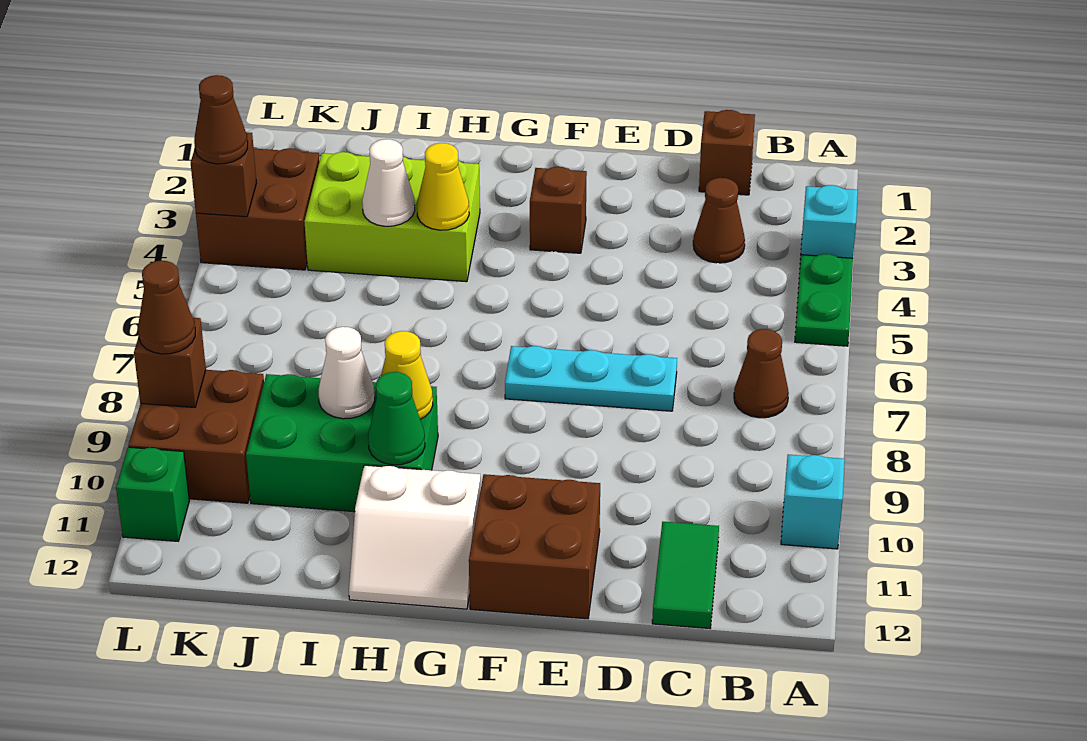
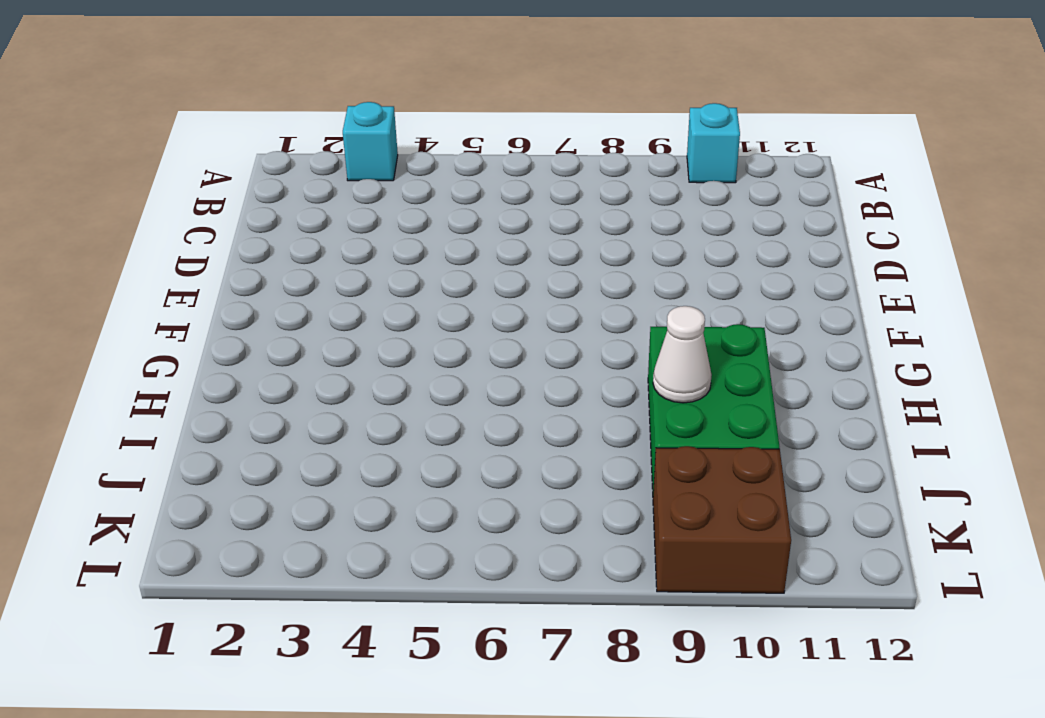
none -> green plate A4:A5 level 1
none -> brown cone B7 level 1
none -> brown brick C1 level 1

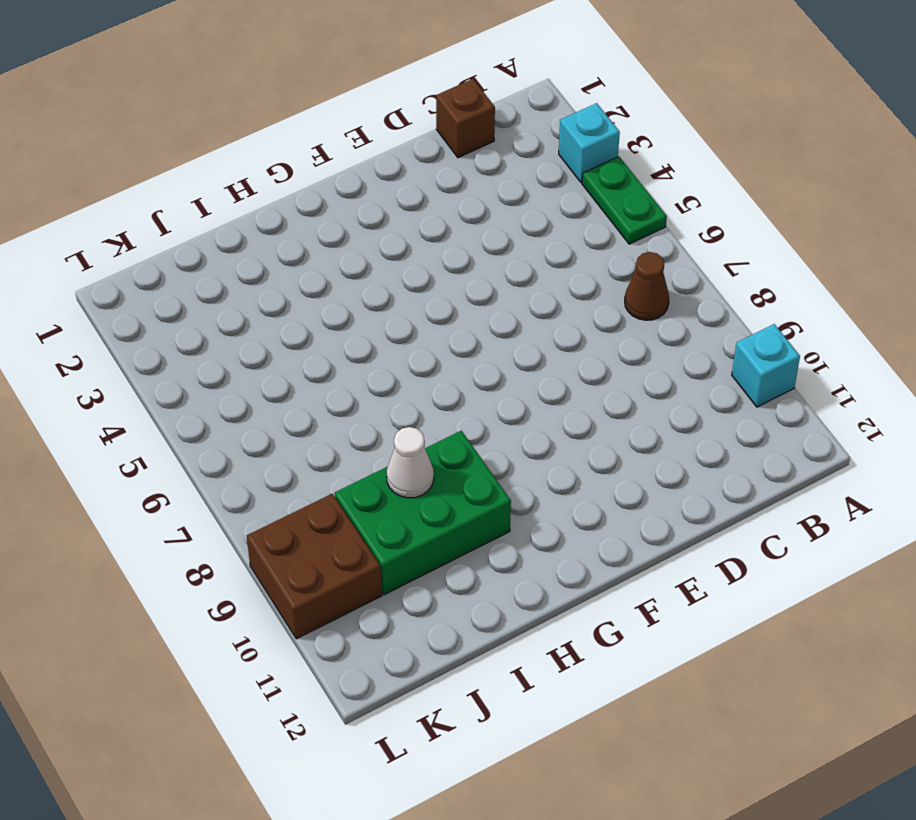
none -> brown cone C3 level 1
none -> green tile C11:C12 level 1
none -> cyan plate D7:F7 level 1

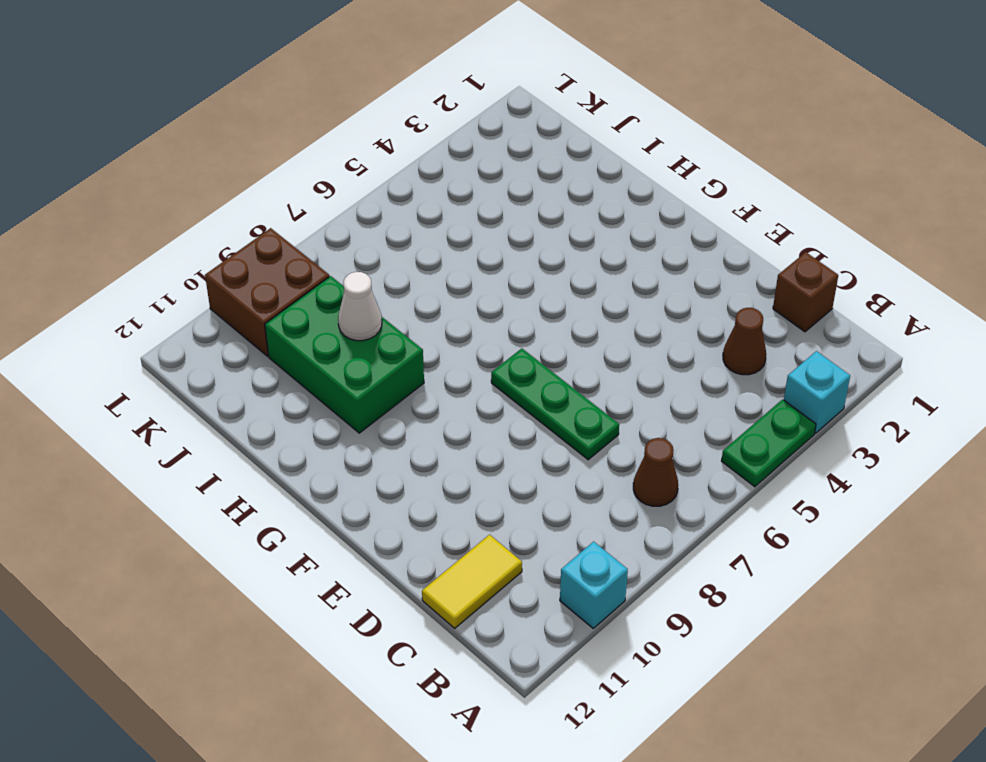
yellow tile C11:C12 level 1 -> green tile C11:C12 level 1
green plate D7:F7 level 1 -> cyan plate D7:F7 level 1
none -> brown brick E11:F12 level 1
none -> brown brick F3 level 1
none -> white slope G11:H12 level 1 top 11

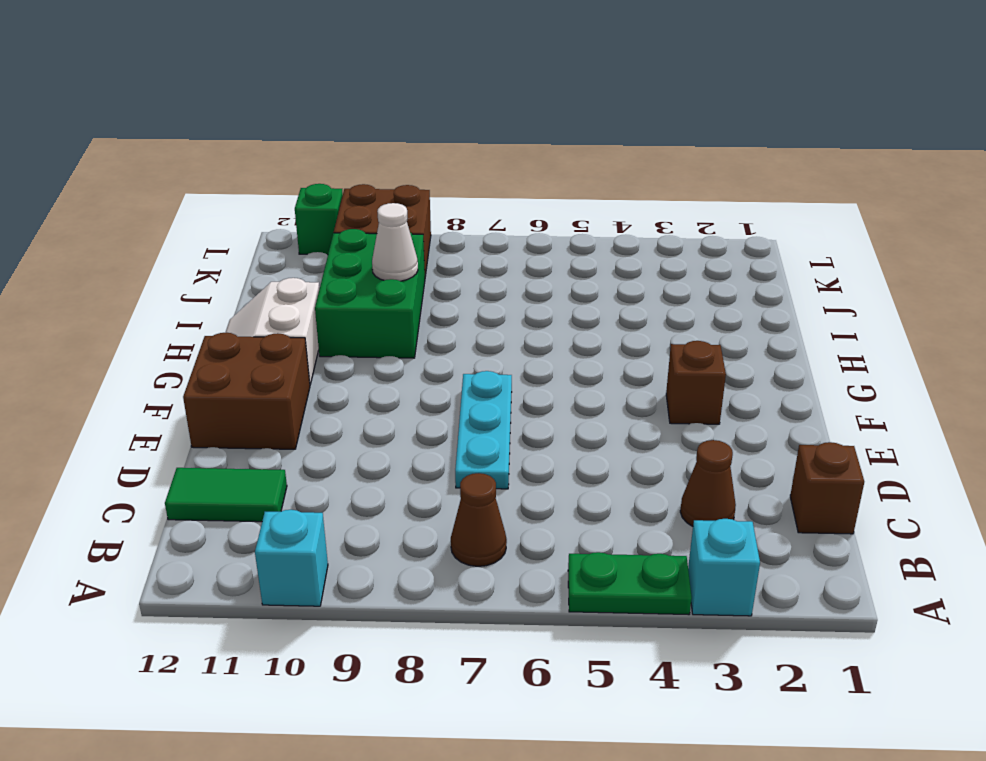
none -> lime brick H3:J4 level 1
none -> brown brick K3:L4 level 1
none -> yellow cone H4 level 2

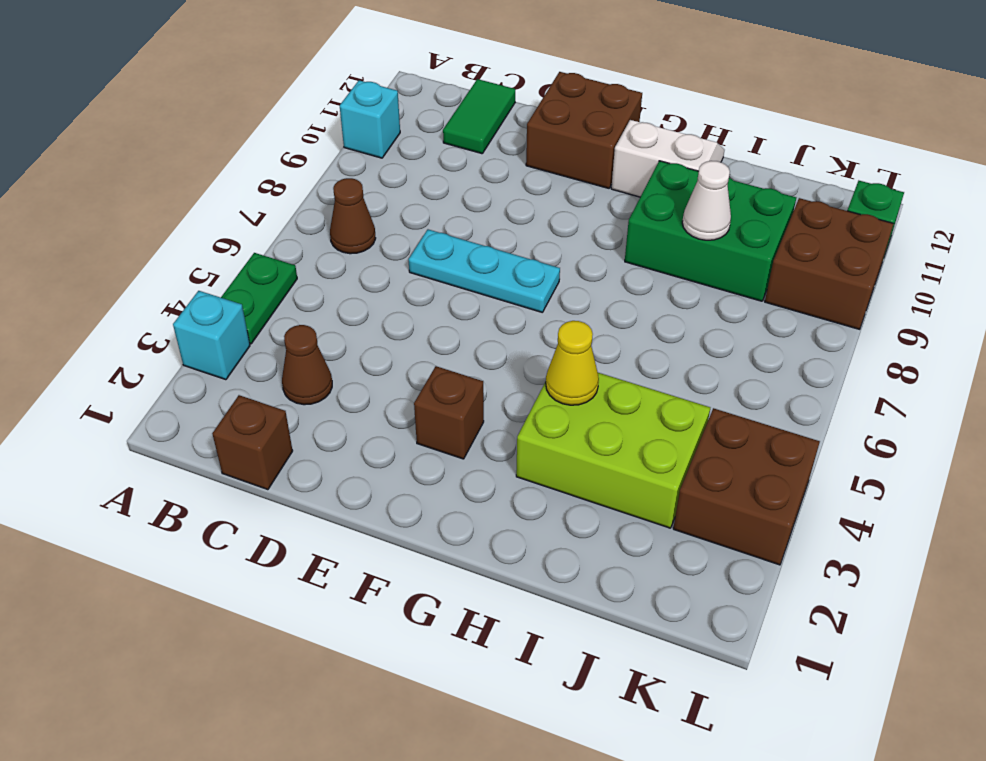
none -> yellow cone H9 level 2
none -> green cone H10 level 2
none -> white cone I4 level 2

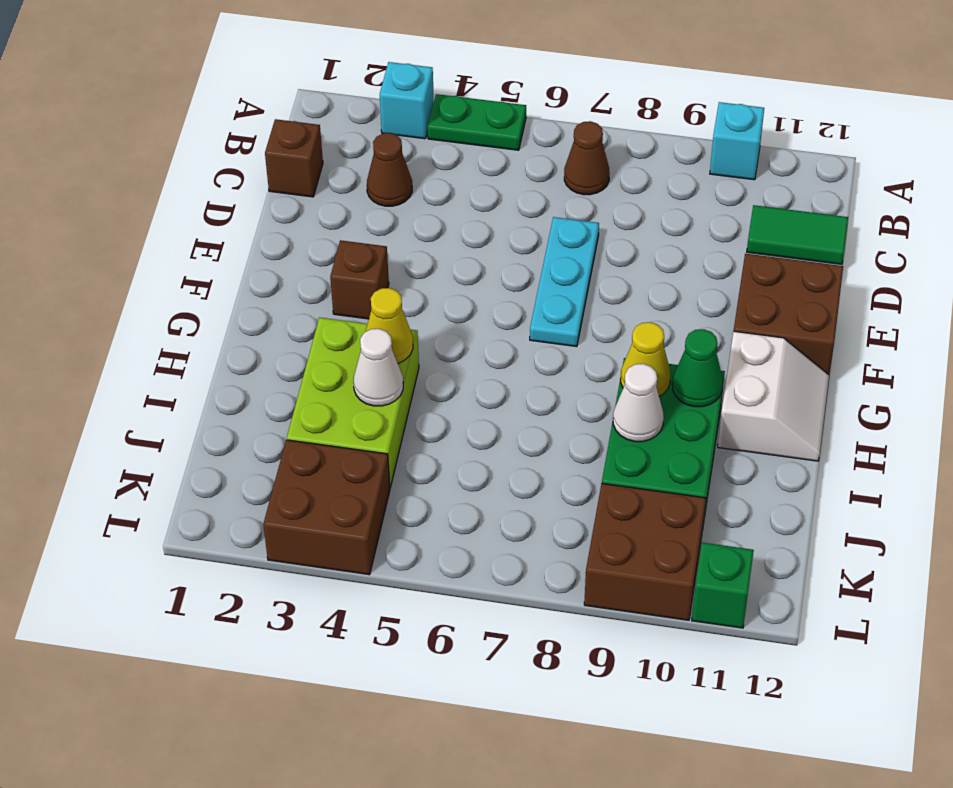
none -> brown brick L4 level 2
none -> brown brick L9 level 2
none -> brown cone L4 level 3

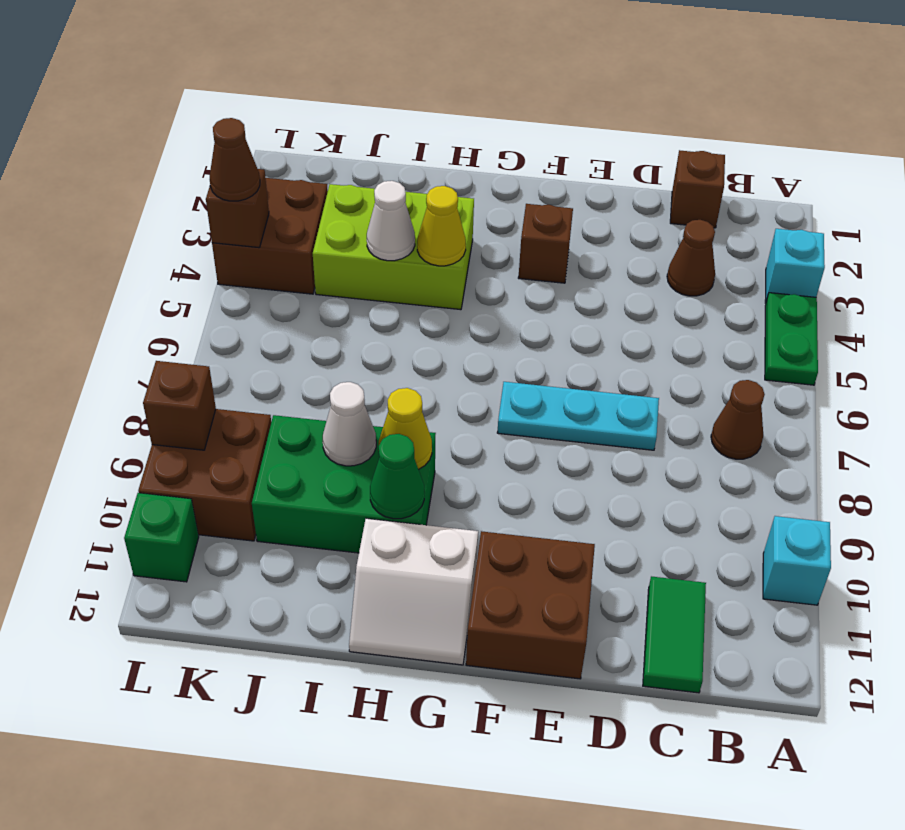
none -> brown cone L9 level 3

